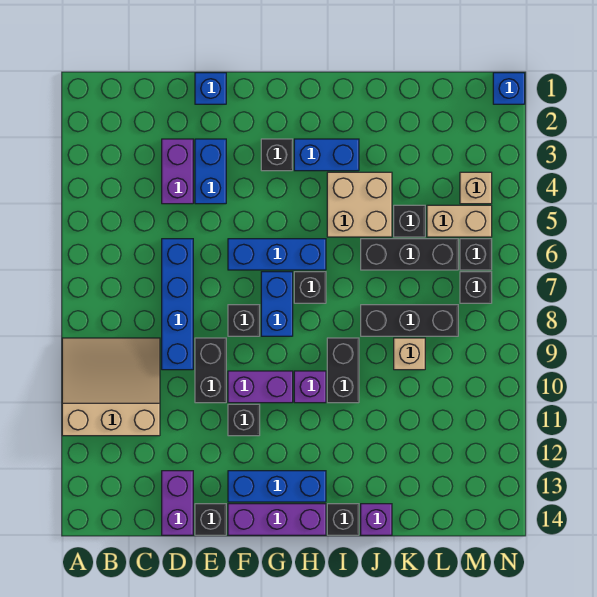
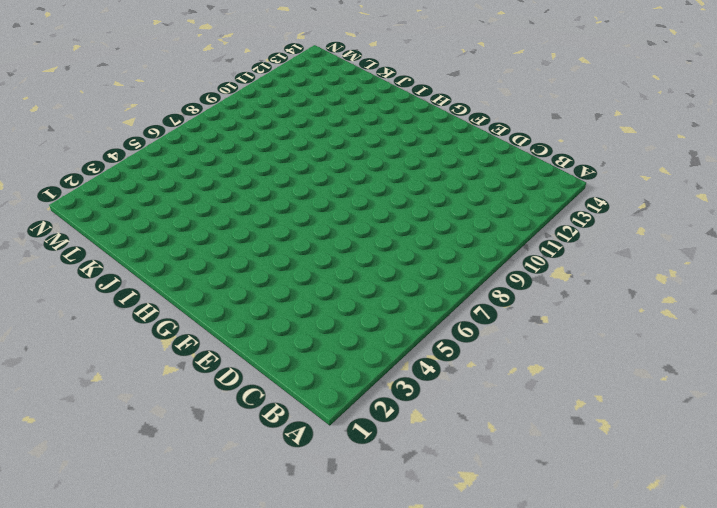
none -> tan slope A9:C11 level 1 top 11
none -> purple brick D3:D4 level 1
none -> blue brick D6:D9 level 1
none -> purple brick D13:D14 level 1

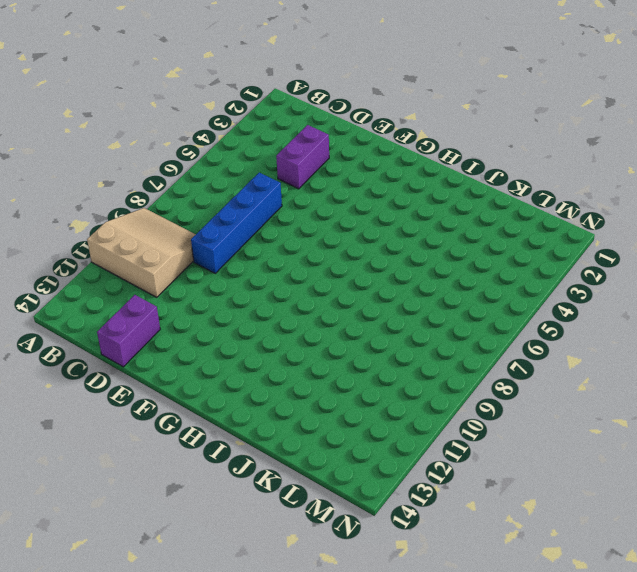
none -> blue brick E1 level 1
none -> blue brick E3:E4 level 1
none -> black brick E9:E10 level 1
none -> black brick E14 level 1

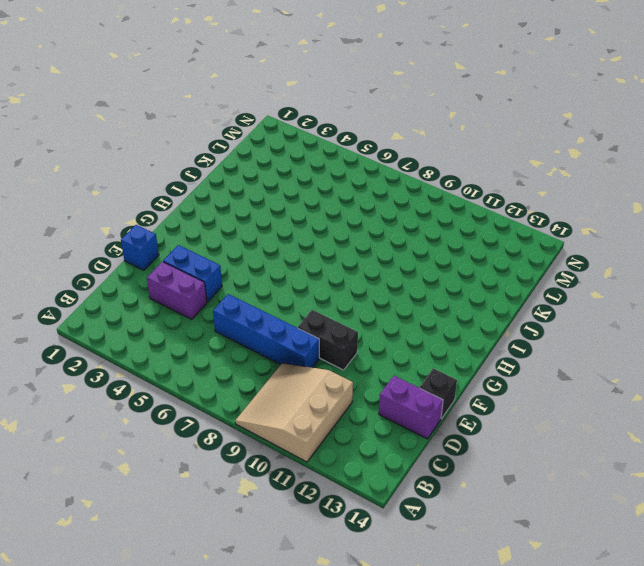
none -> blue brick F6:H6 level 1
none -> black brick F8 level 1
none -> purple brick F10:G10 level 1
none -> black brick F11 level 1

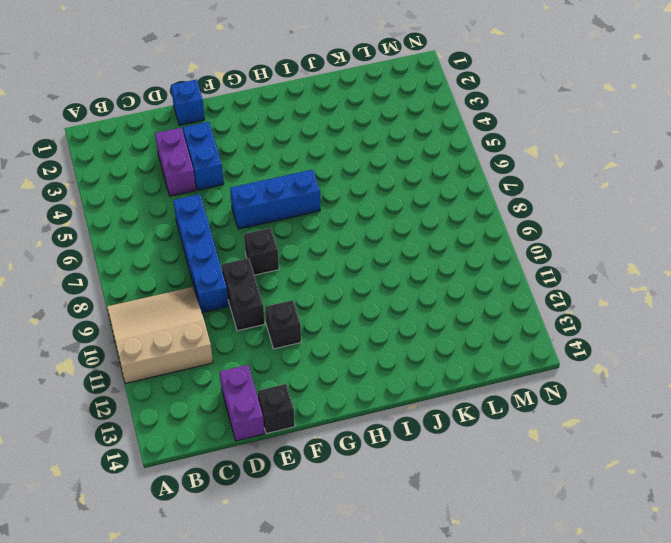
none -> purple brick F10:G10 level 1
none -> blue brick F13:H13 level 1
none -> purple brick F14:H14 level 1
none -> black brick G3 level 1

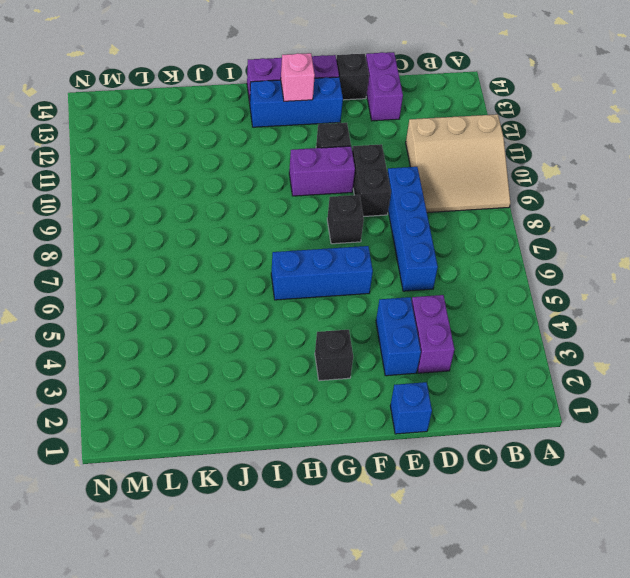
pink brick G13 level 2 -> none
none -> blue brick G7:G8 level 1
none -> blue brick H3:I3 level 1
none -> black brick H7 level 1
none -> purple brick H10 level 1

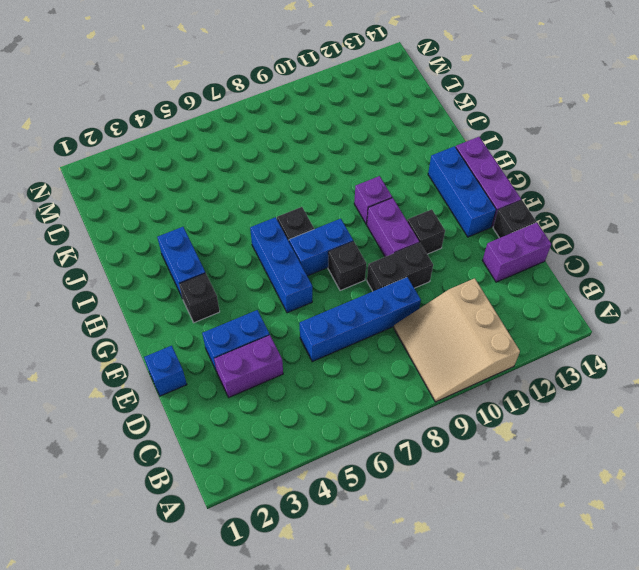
none -> tan brick I4:J5 level 1
none -> black brick I9:I10 level 1
none -> black brick I14 level 1
none -> black brick J6:L6 level 1

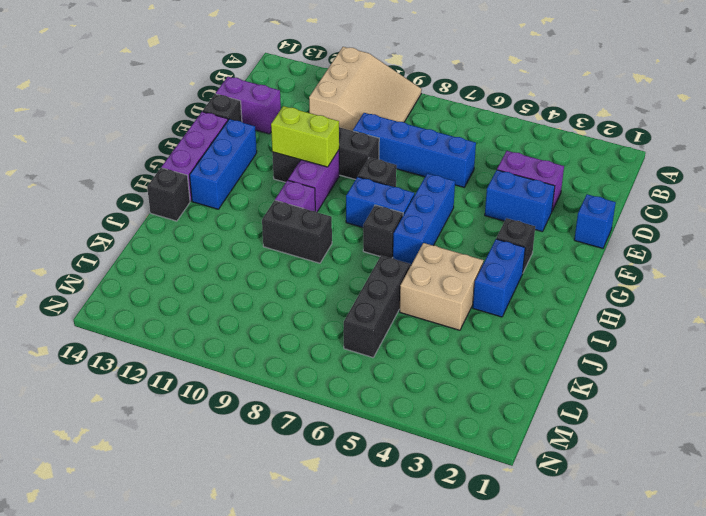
lime brick F10:F11 level 2 -> none
none -> black brick J8:L8 level 1
none -> purple brick J14 level 1
none -> black brick K5 level 1
none -> tan brick K9 level 1

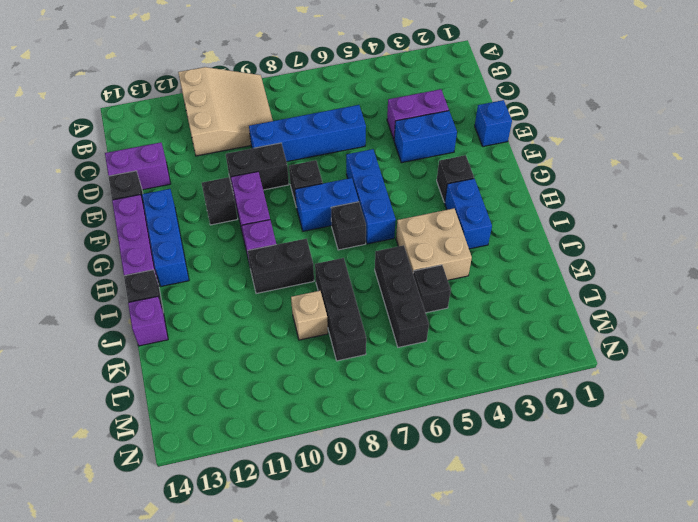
none -> tan brick L5:M5 level 1
none -> tan brick M4 level 1
none -> black brick M6 level 1
none -> black brick M7 level 1

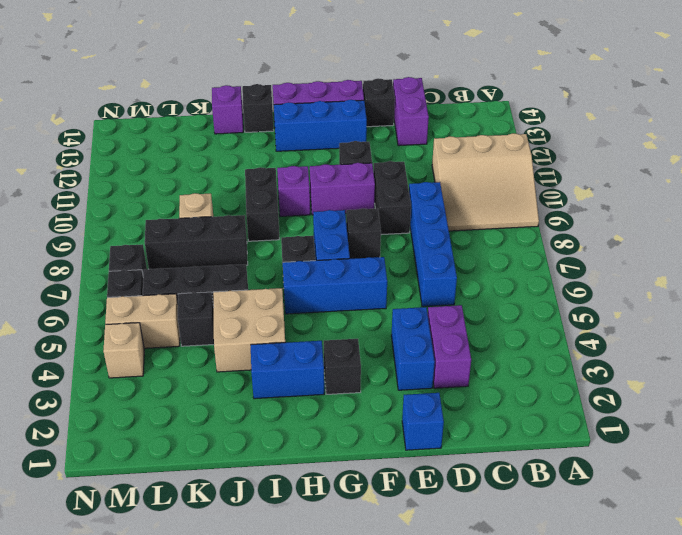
none -> blue brick N1 level 1

